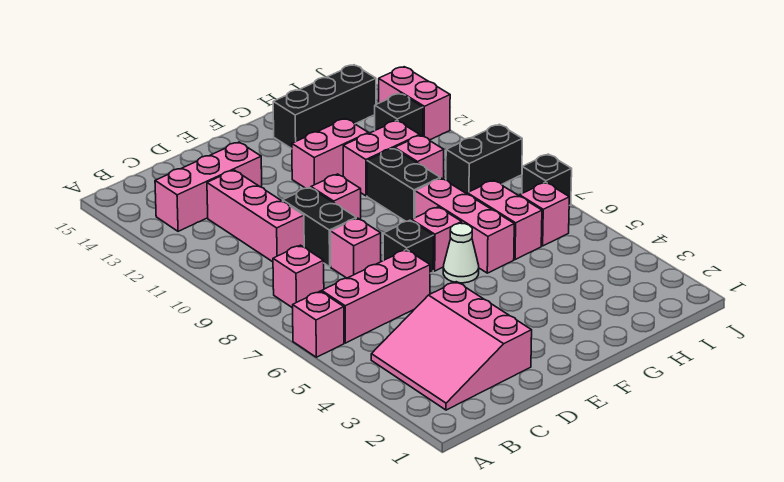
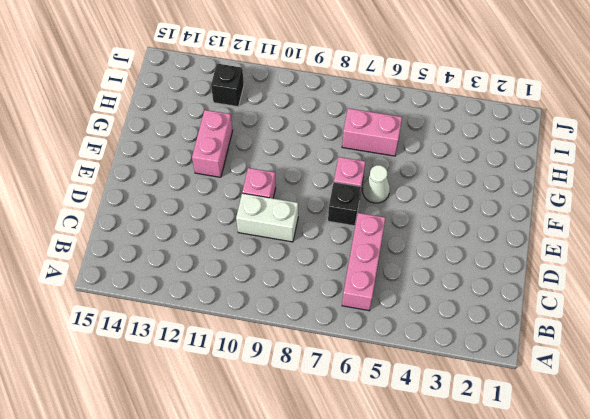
white brick D9:D10 level 1 -> black brick D9:D10 level 1
none -> pink brick A6 level 1
none -> pink slope B2:D4 level 1 top D
none -> pink brick B8 level 1

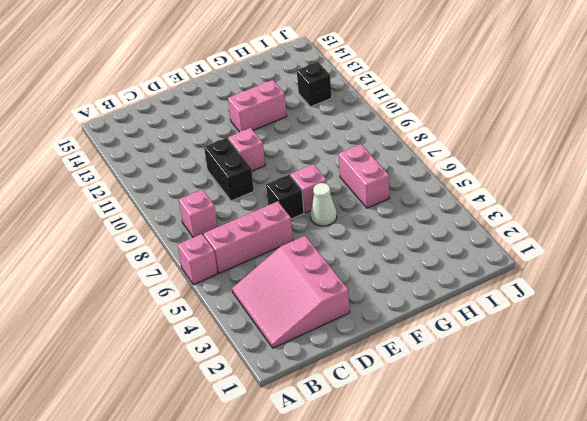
none -> pink brick B13:D13 level 1
none -> pink brick C10:C12 level 1
none -> pink brick D8 level 1

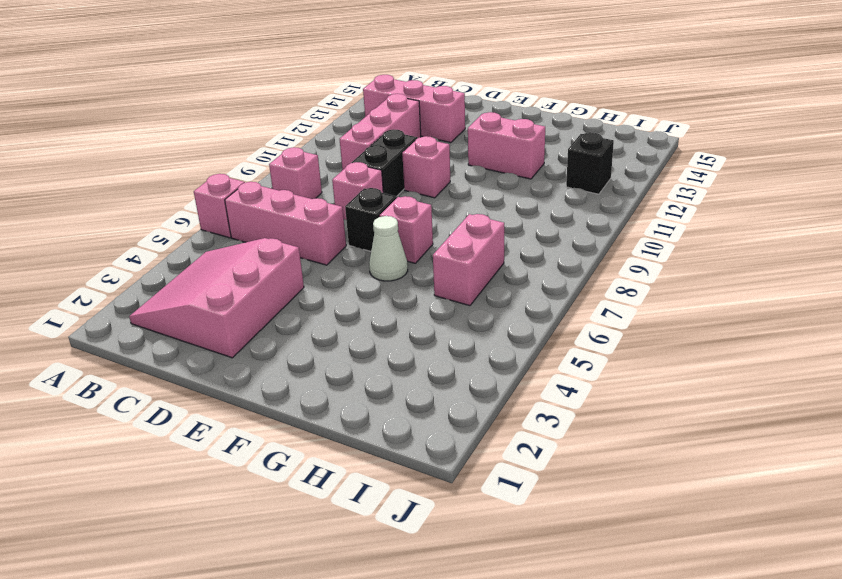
none -> pink brick G6:G8 level 1
none -> black brick G9:G10 level 1
none -> pink brick G11:H11 level 1

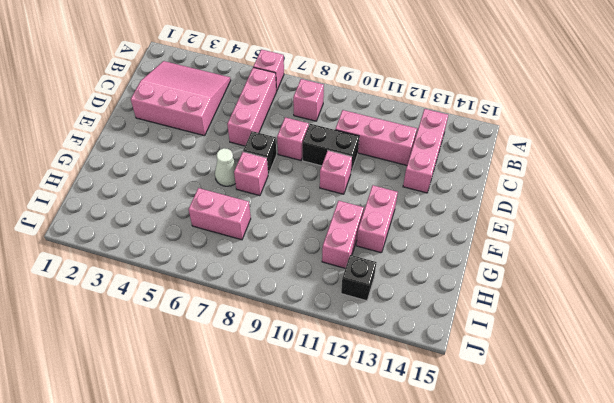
none -> pink brick G6:G8 level 1
none -> black brick G9:G10 level 1
none -> black brick G14:I14 level 1

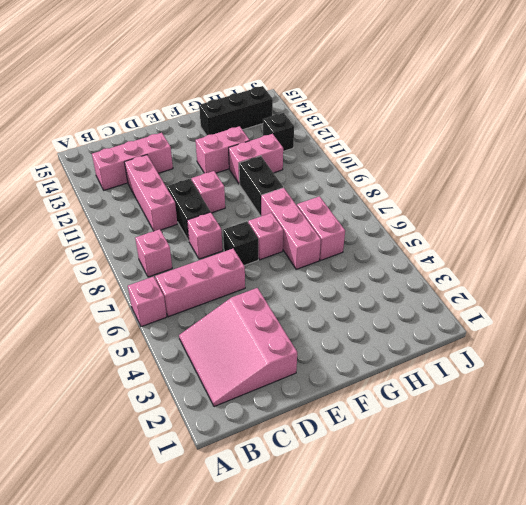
none -> white cone F6 level 1
none -> pink brick H10 level 1
none -> pink brick I6 level 1

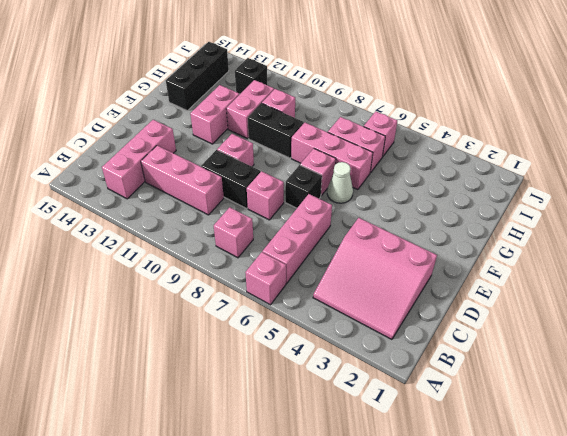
none -> black brick I9:J9 level 1
none -> black brick J7 level 1
none -> pink brick J12:J13 level 1

